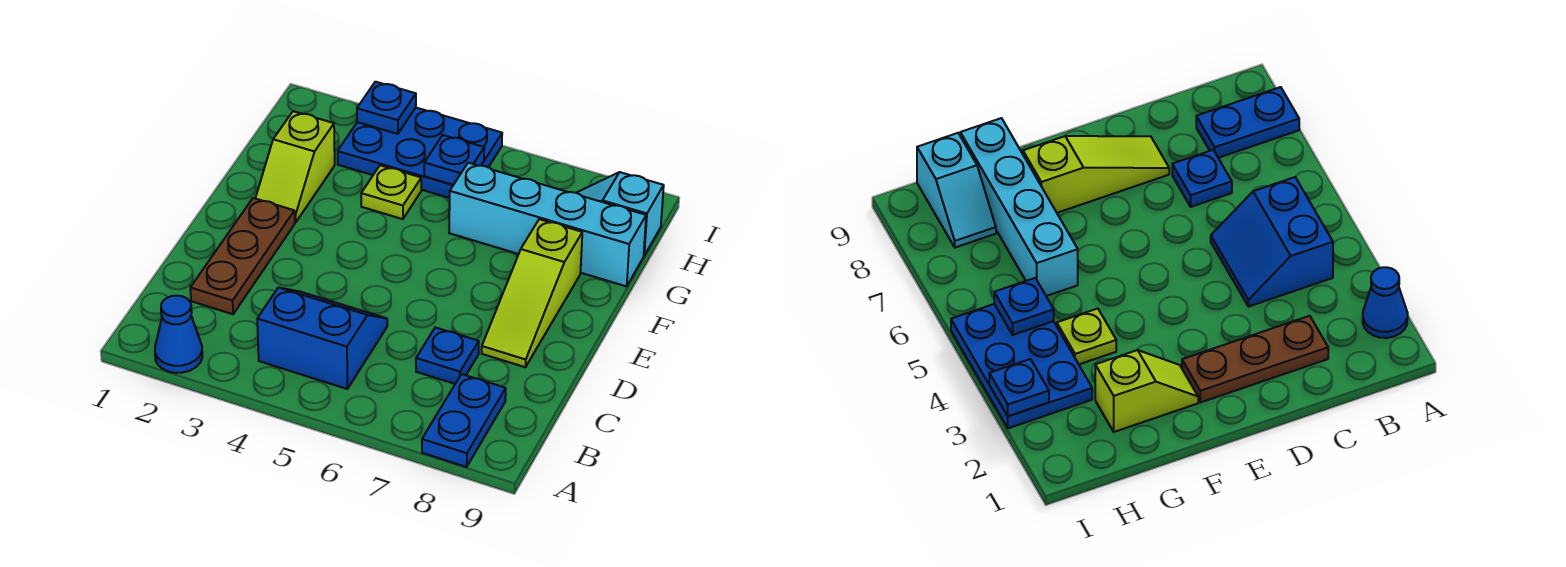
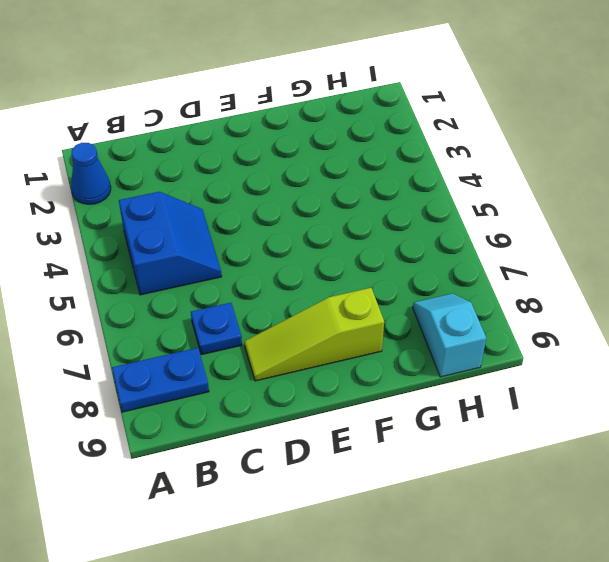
none -> brown plate C2:E2 level 1
none -> lime slope F2:G2 level 1 top G
none -> lime plate G4 level 1

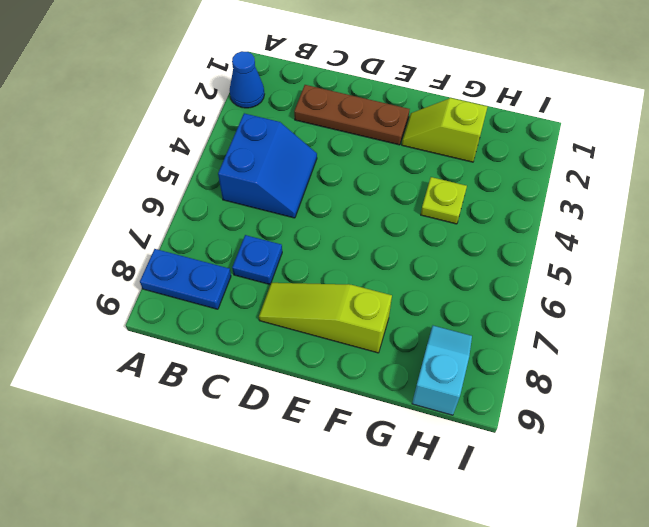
none -> cyan brick G6:G9 level 1
none -> blue plate H3:I5 level 1
none -> blue plate H5 level 2

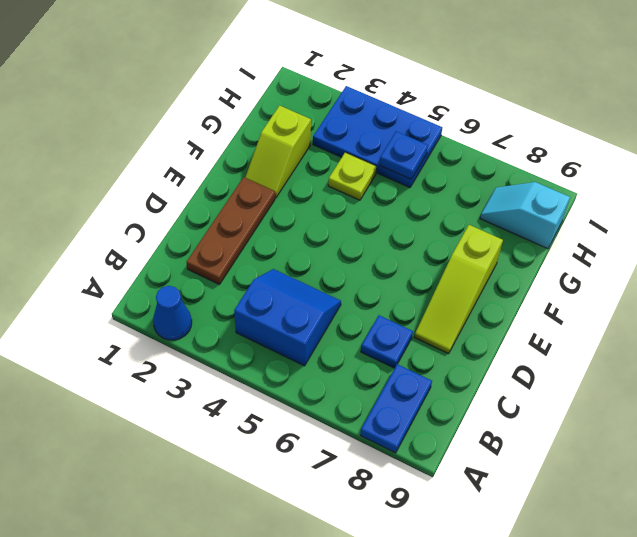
none -> cyan brick G6:G9 level 1
none -> blue plate I3 level 2

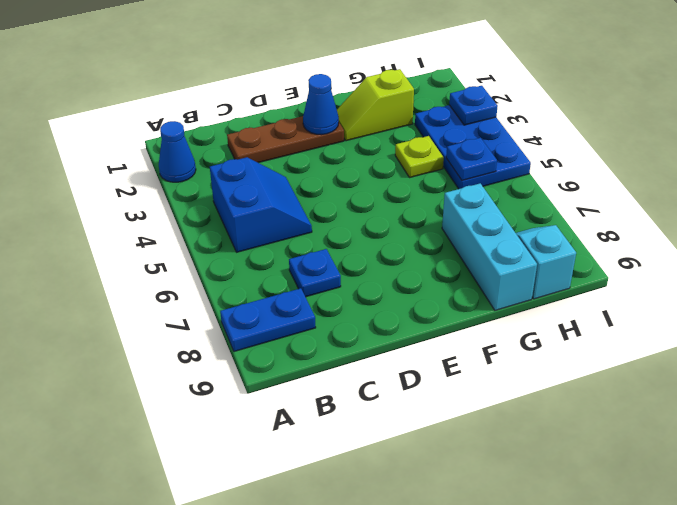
blue cone E2 level 2 -> none
cyan brick G7:G9 level 1 -> cyan brick G6:G9 level 1
none -> lime slope D8:F8 level 1 top F

